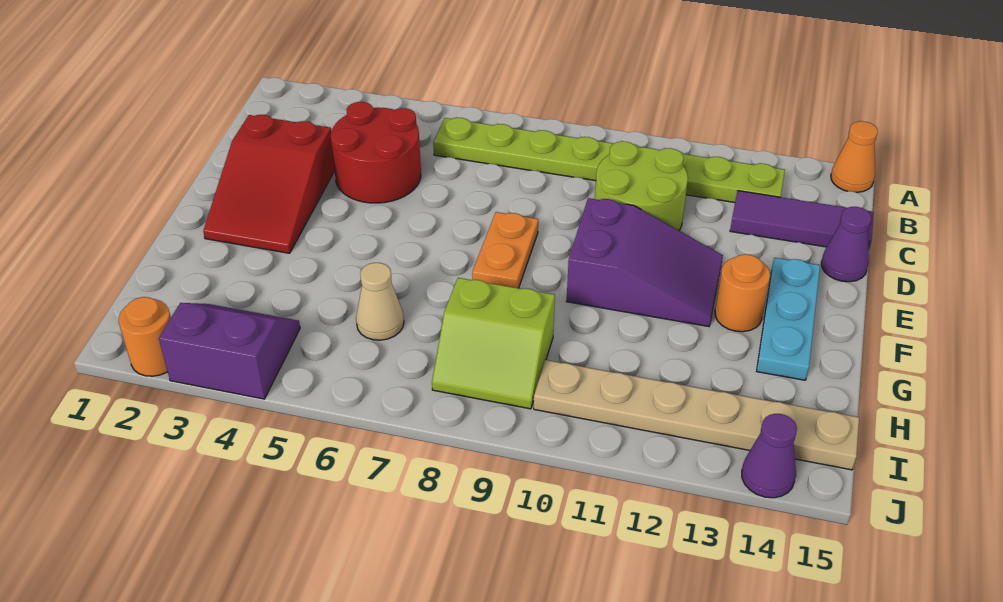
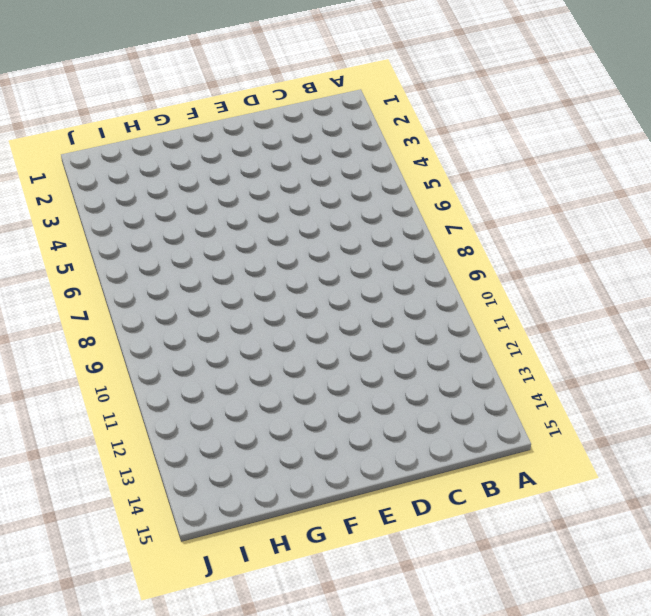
none -> orange cone A15 level 1
none -> lime plate B6:B13 level 1
none -> red round brick C4:D5 level 1

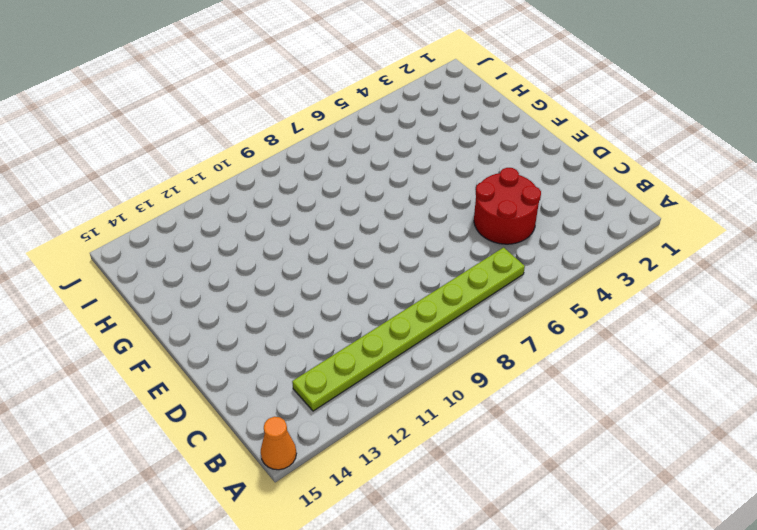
none -> lime round brick C10:D11 level 1
none -> purple tile C13:C15 level 1
none -> red slope D2:F3 level 1 top D

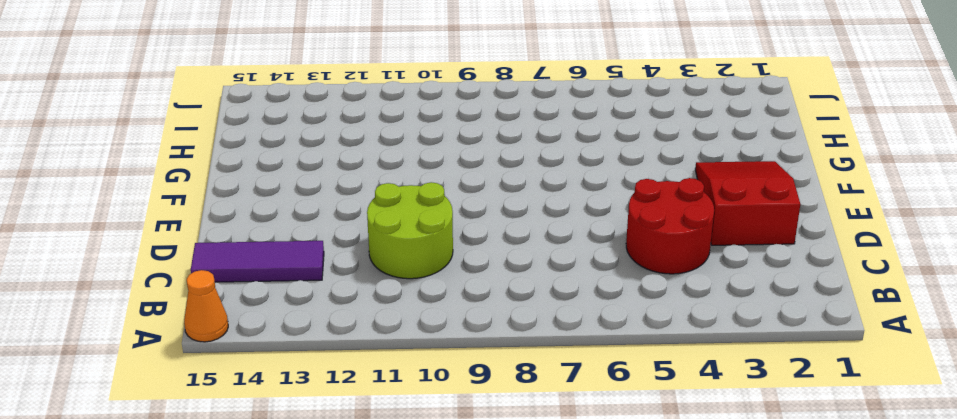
none -> lime plate B6:B13 level 1
none -> purple cone D15 level 1
none -> orange plate E8:F8 level 1

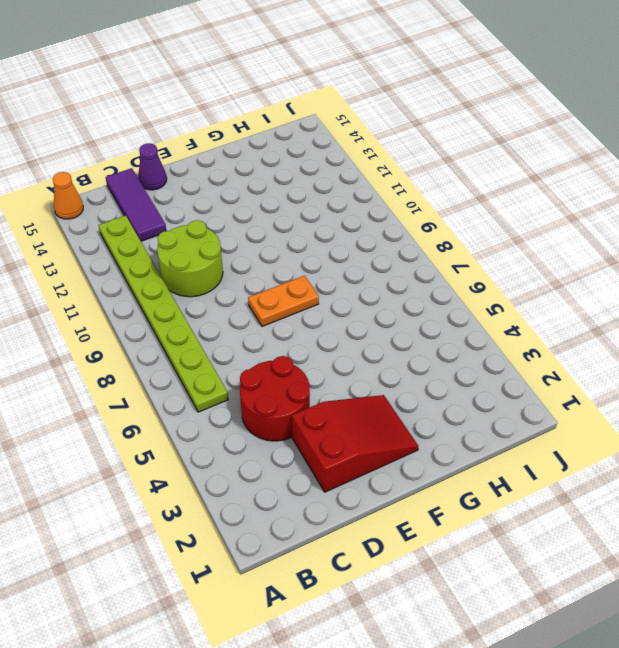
none -> purple slope E10:F12 level 1 top 10
none -> cyan plate E14:G14 level 1
none -> orange round brick F13 level 1

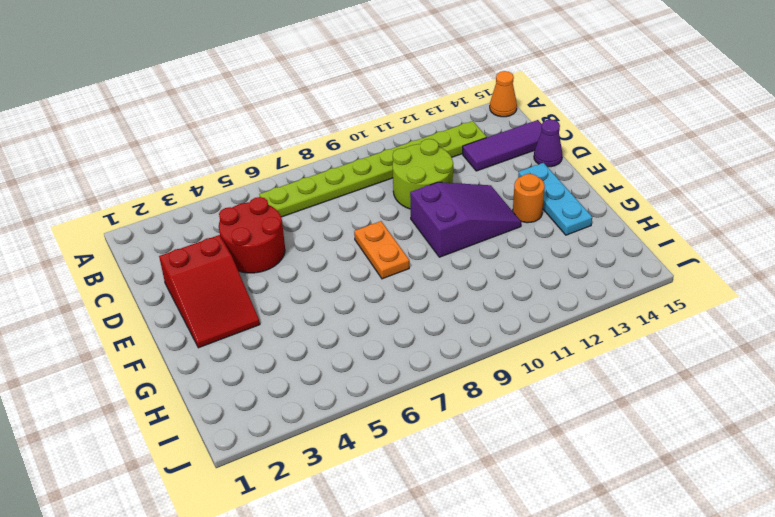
none -> tan cone H6 level 1
none -> lime slope H8:I9 level 1 top H
none -> purple slope I3:J4 level 1 top J

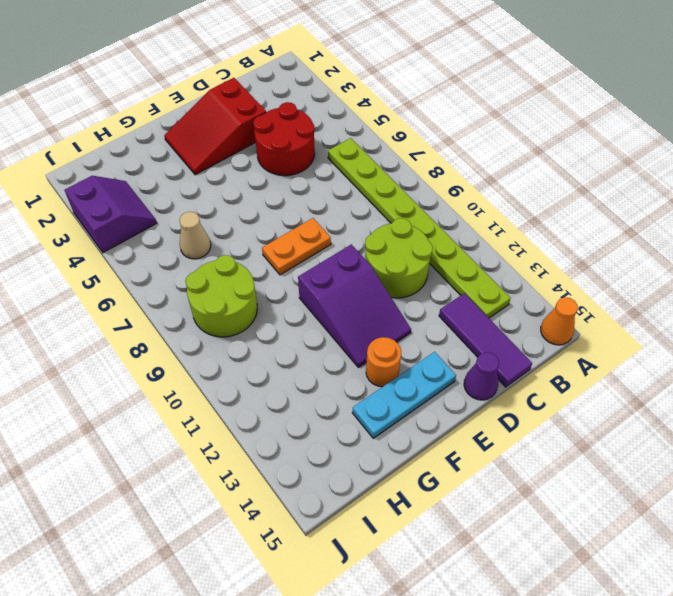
lime round brick H8:I9 level 1 -> lime slope H8:I9 level 1 top H
none -> tan plate I10:I15 level 1
none -> orange round brick J2 level 1
none -> purple cone J14 level 1

